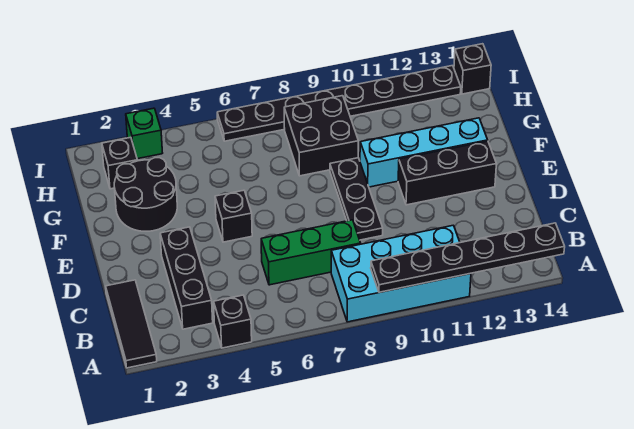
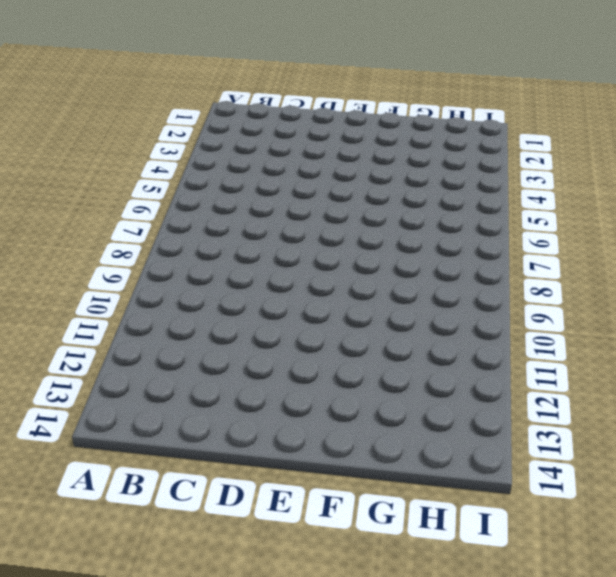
none -> black tile A1:C1 level 1
none -> black brick A4 level 1
none -> cyan brick A8:B11 level 1

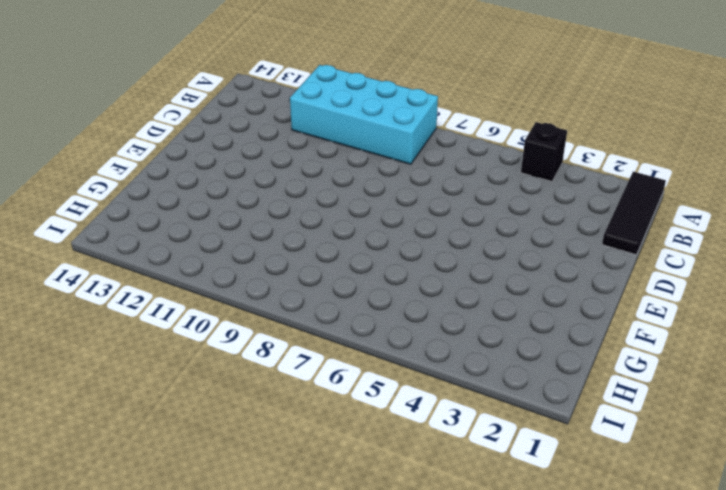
none -> black brick B3:D3 level 1
none -> green brick C6:C8 level 1
none -> black plate D9:F9 level 1

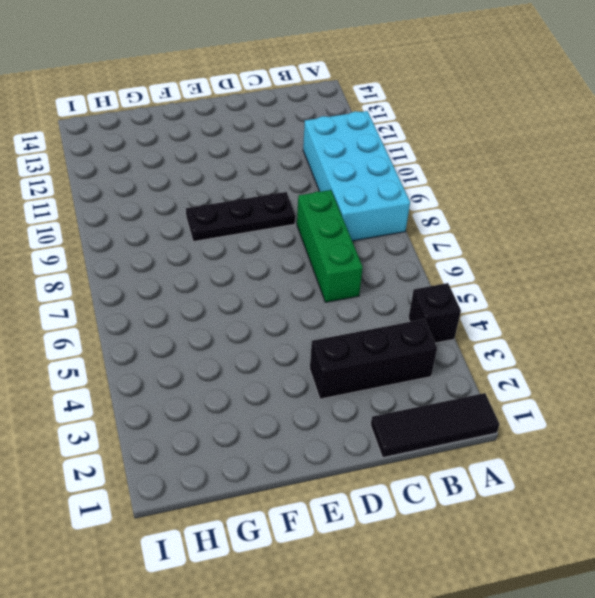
none -> black brick E5 level 1
none -> black brick E11:E13 level 1
none -> black round brick F2:G3 level 1

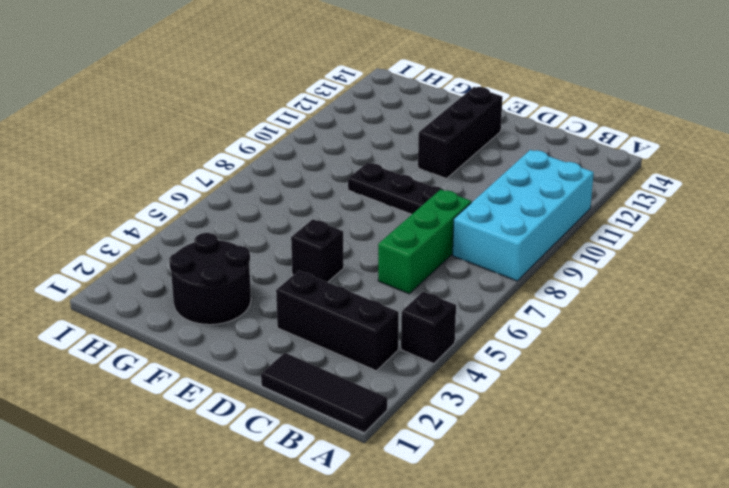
none -> cyan brick F10:F13 level 1
none -> black brick G8:H9 level 1
none -> black brick H2 level 1

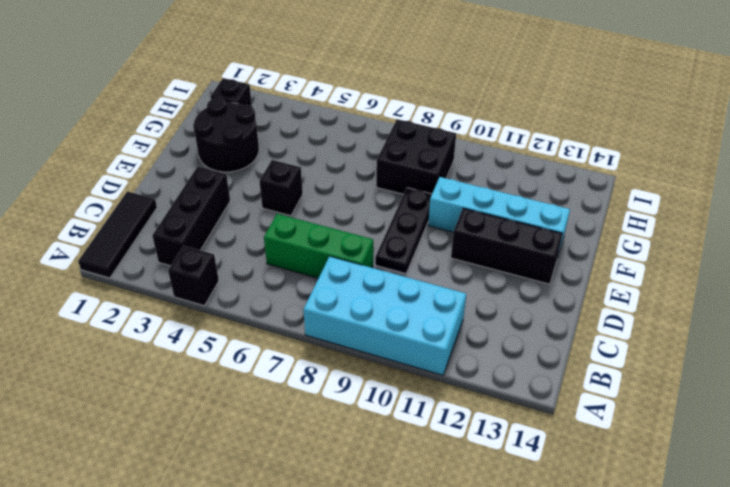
none -> green brick I3 level 1
none -> black plate I6:I13 level 1
none -> black brick I14 level 1

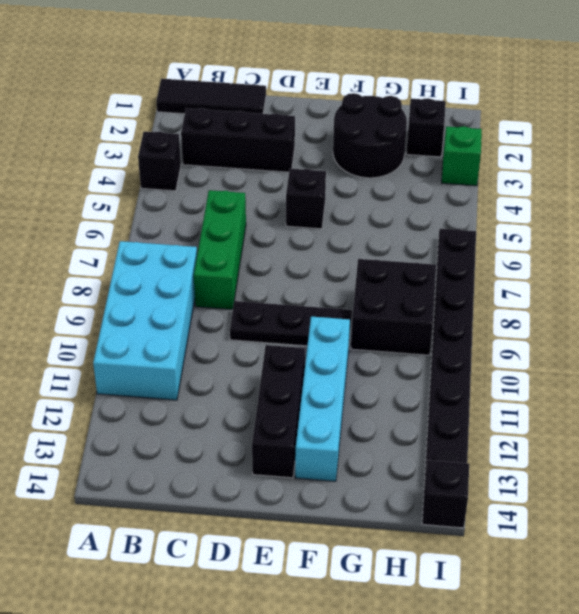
none -> black plate A9:A14 level 2

